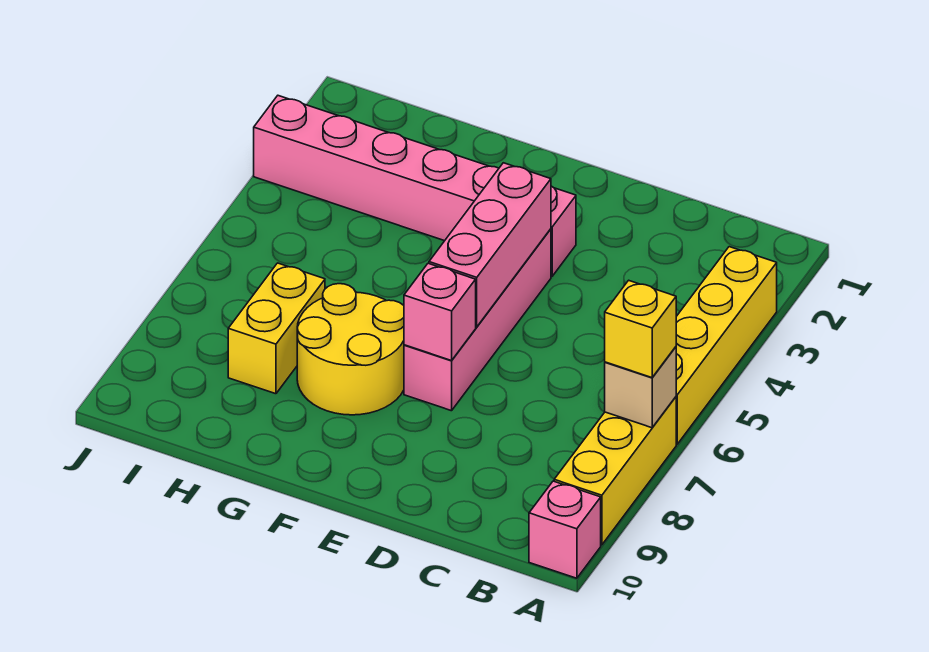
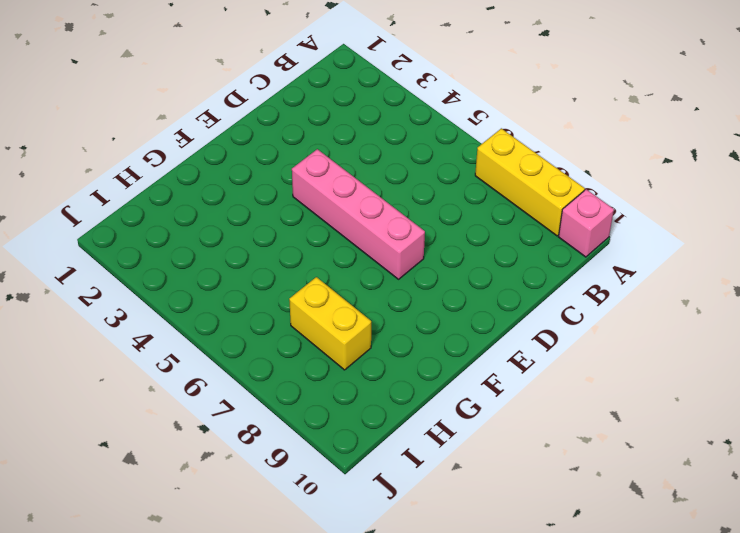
none -> yellow brick A3:A6 level 1
none -> pink brick E3:J3 level 1

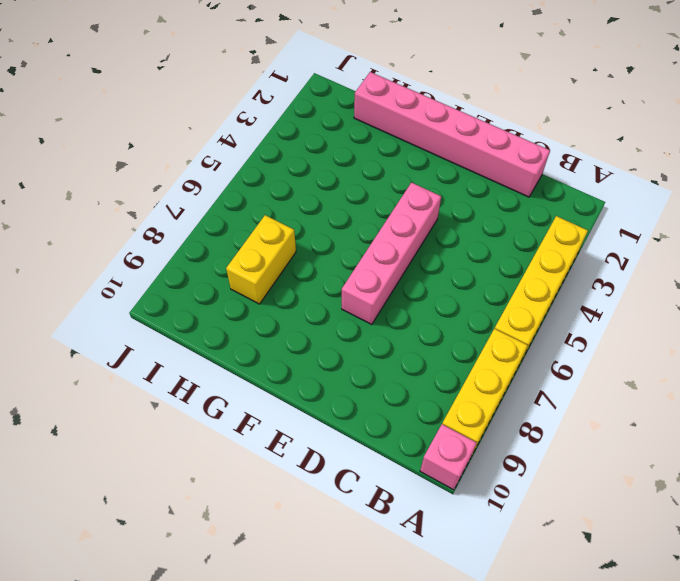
pink brick C1:H1 level 1 -> pink brick E3:J3 level 1
none -> yellow round brick F7:G8 level 1
none -> tan brick A7 level 2

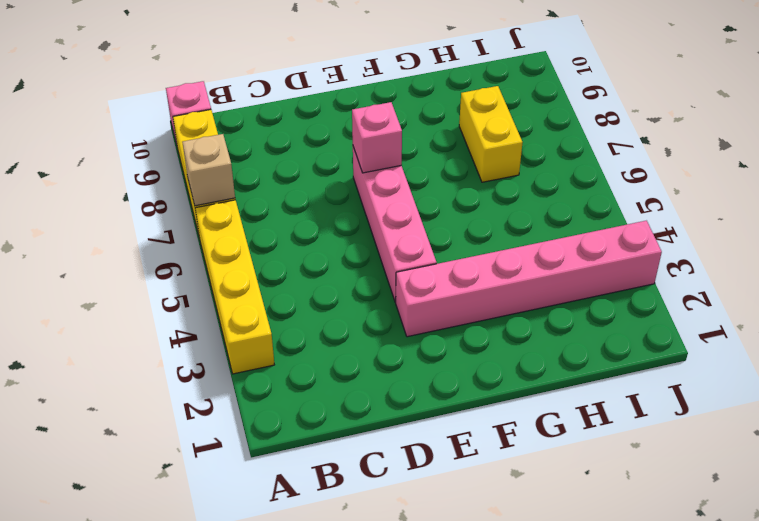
none -> yellow round brick F7:G8 level 1
none -> pink brick E4:E6 level 2

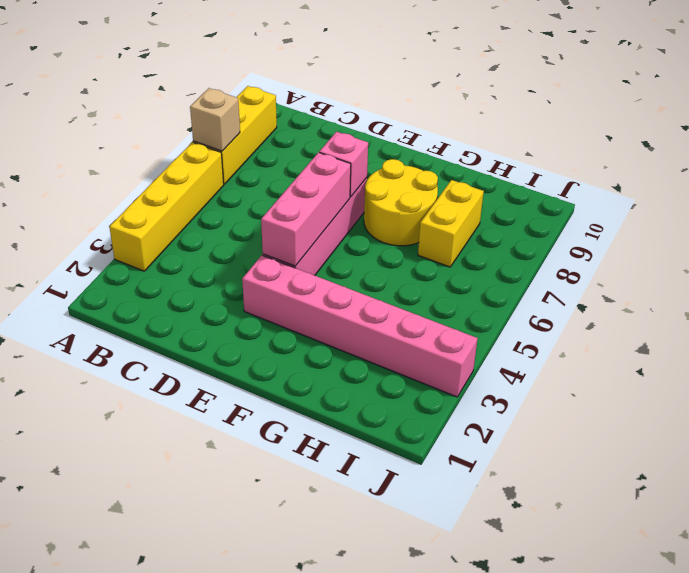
none -> pink brick A10 level 1
none -> yellow brick A7 level 3

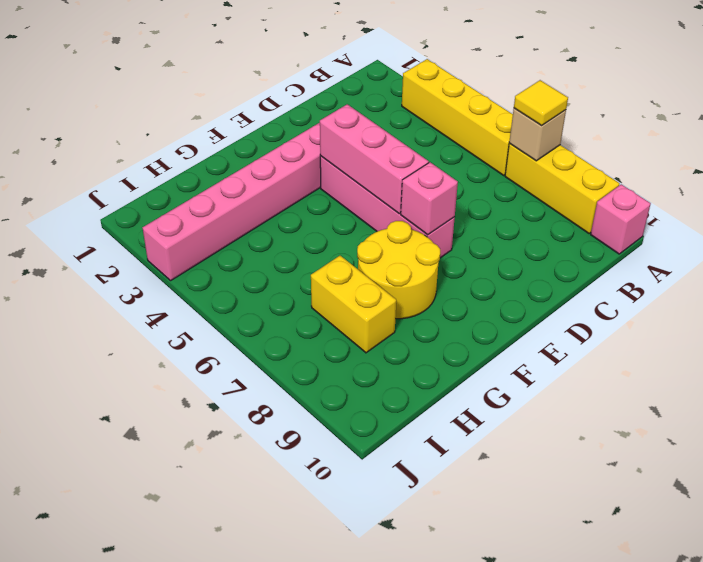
yellow tile A7 level 3 -> yellow brick A7 level 3

